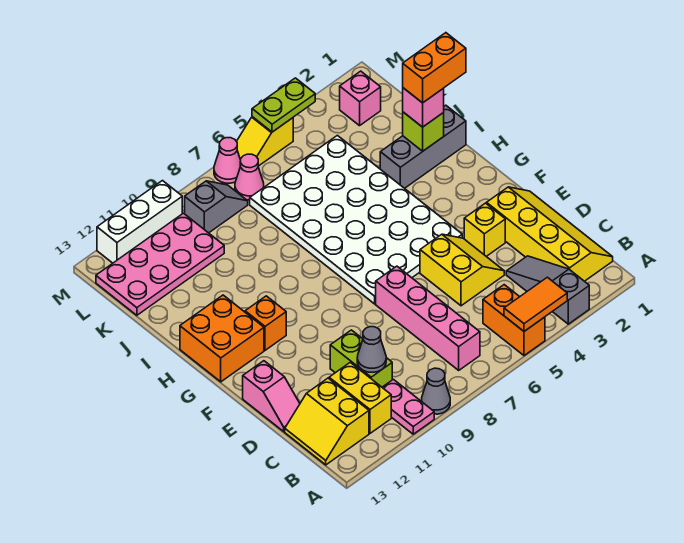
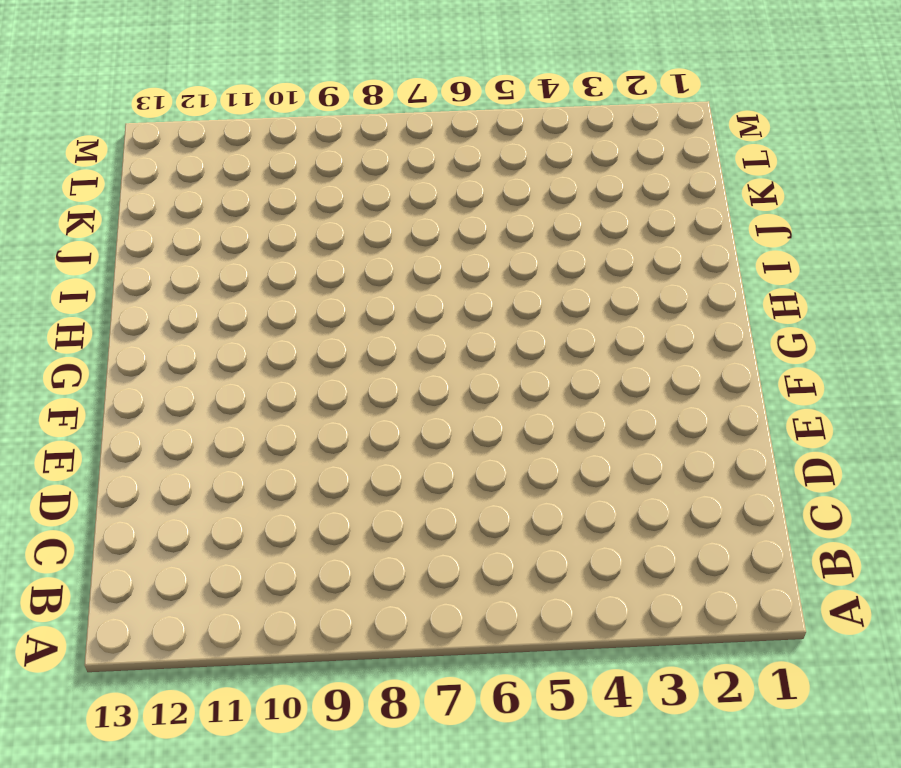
none -> grey slope A3:C3 level 1 top A
none -> orange brick A5:B5 level 1
none -> grey cone A9 level 1

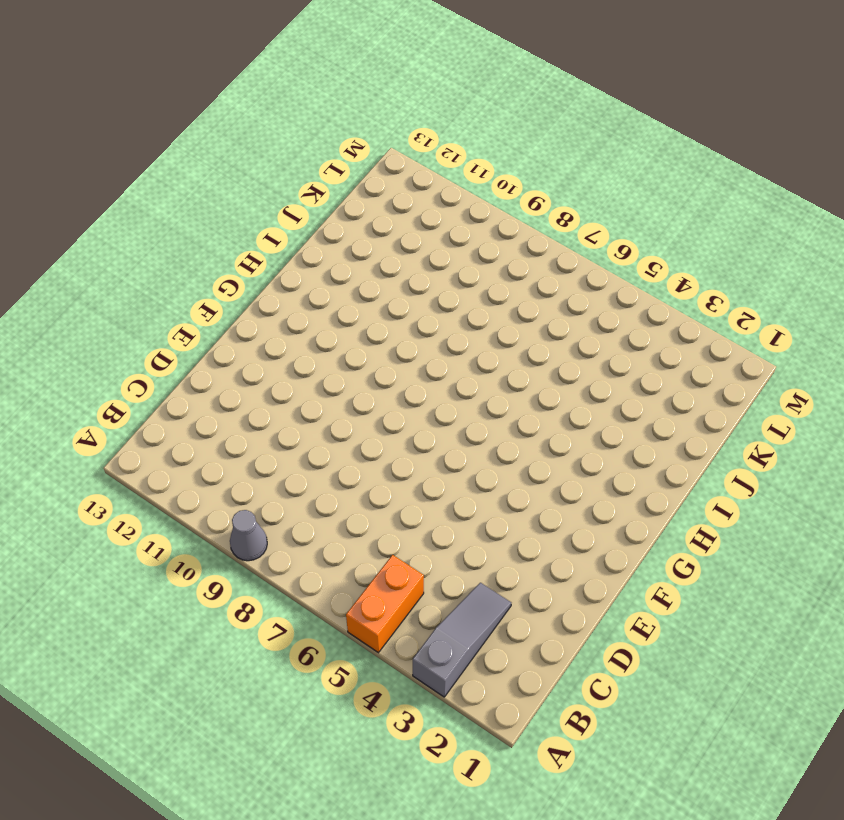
none -> pink plate A10:B10 level 1
none -> yellow slope B1:E2 level 1 top 2
none -> pink brick B7:E7 level 1

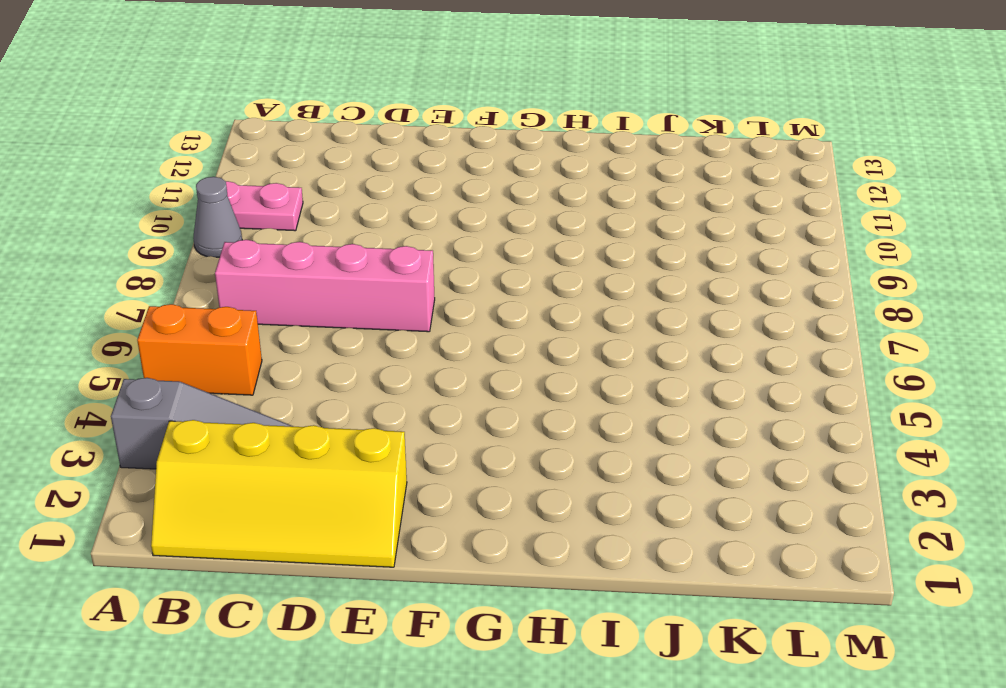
none -> yellow brick B11:C11 level 1
none -> yellow slope B12:C13 level 1 top 12
none -> lime brick C10:D10 level 1

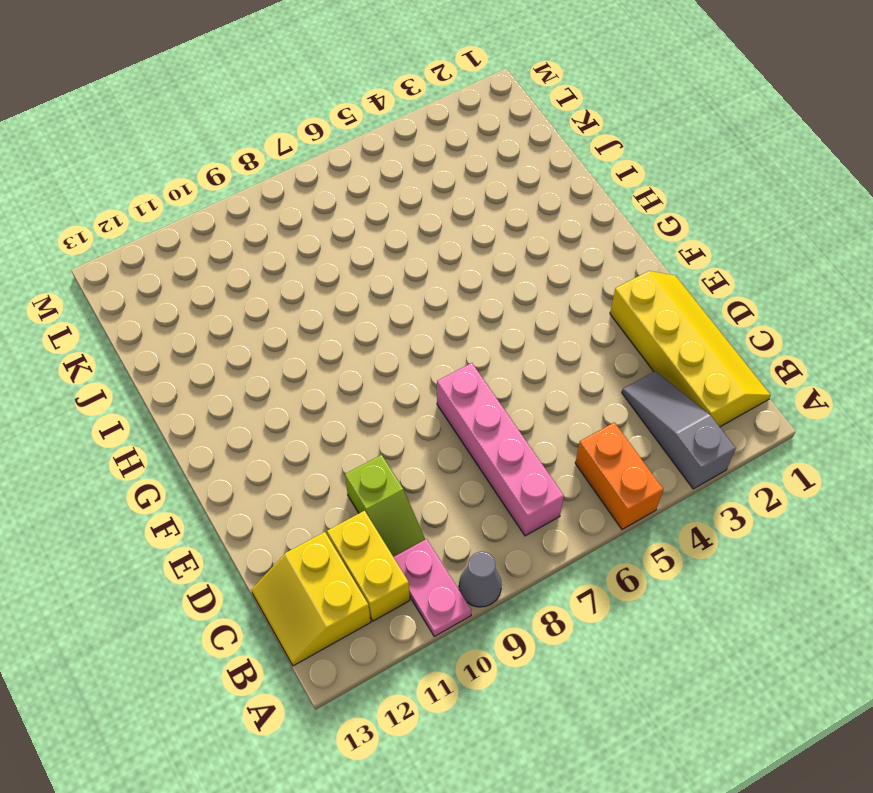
lime slope C10:D10 level 1 top D -> lime brick C10:D10 level 1
none -> yellow slope D4:E5 level 1 top 5
none -> pink slope D13:E13 level 1 top E
none -> yellow brick E3 level 1

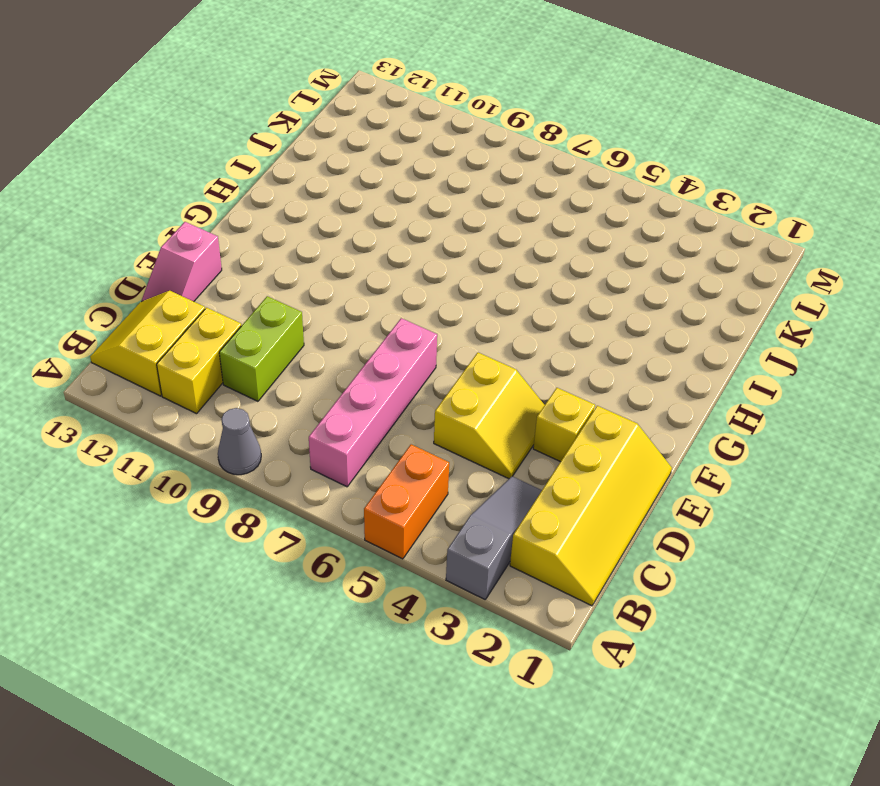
none -> pink plate A10:B10 level 1
none -> white plate F4:K7 level 1
none -> orange brick G11 level 1

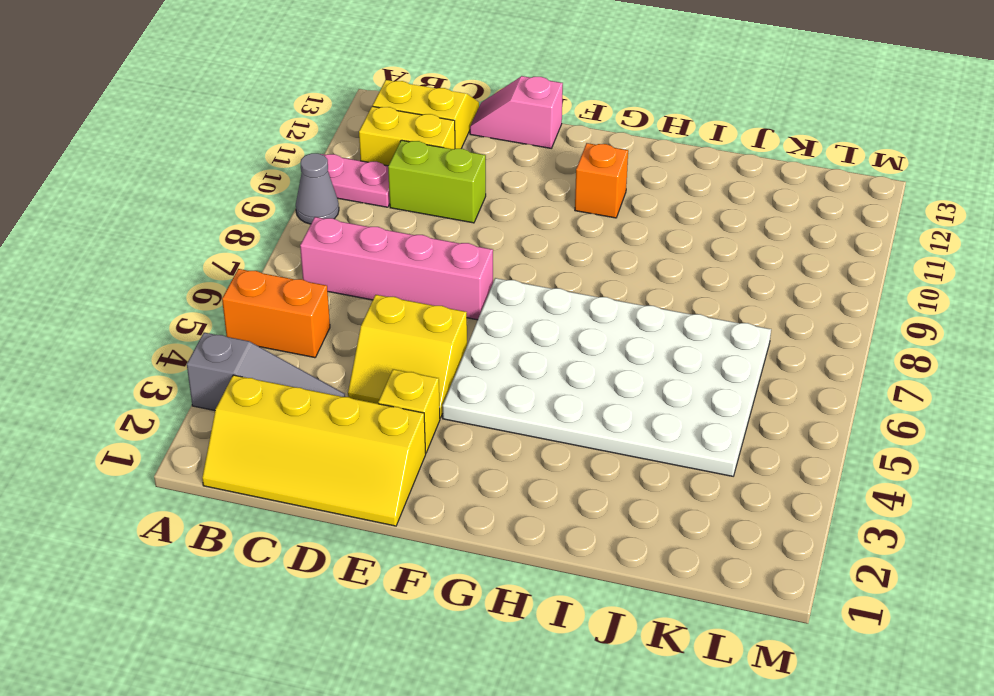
none -> orange brick G12:H13 level 1
none -> grey brick I1:I3 level 1
none -> pink plate K10:L13 level 1

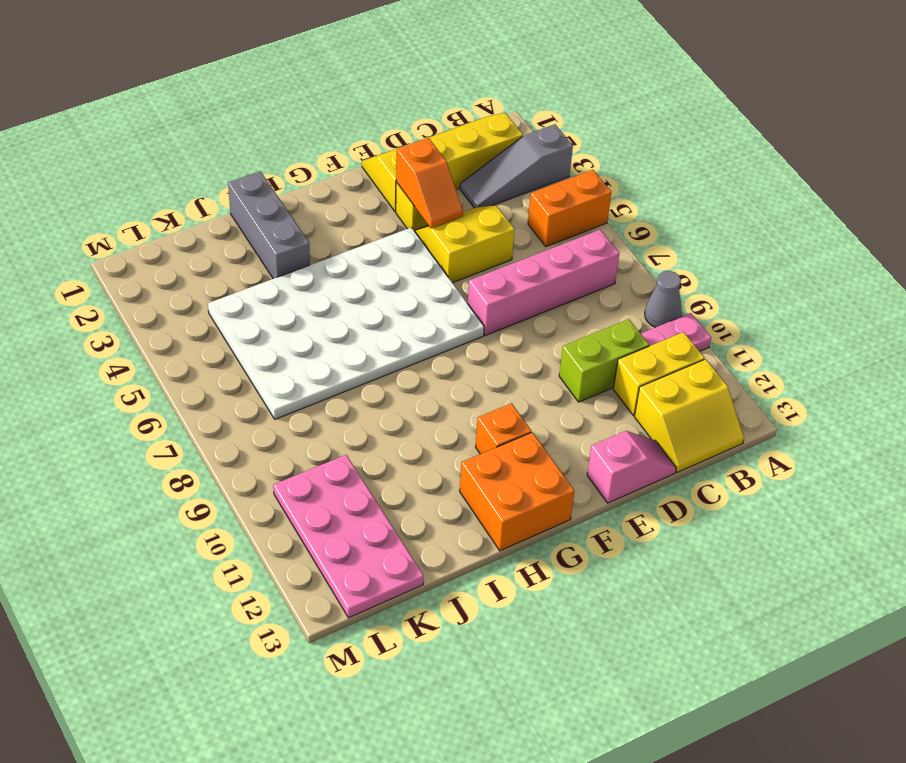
orange slope E3:E4 level 2 top 3 -> none
none -> pink brick L2 level 1
none -> pink cone L7 level 1
none -> grey slope L8:L9 level 1 top 9

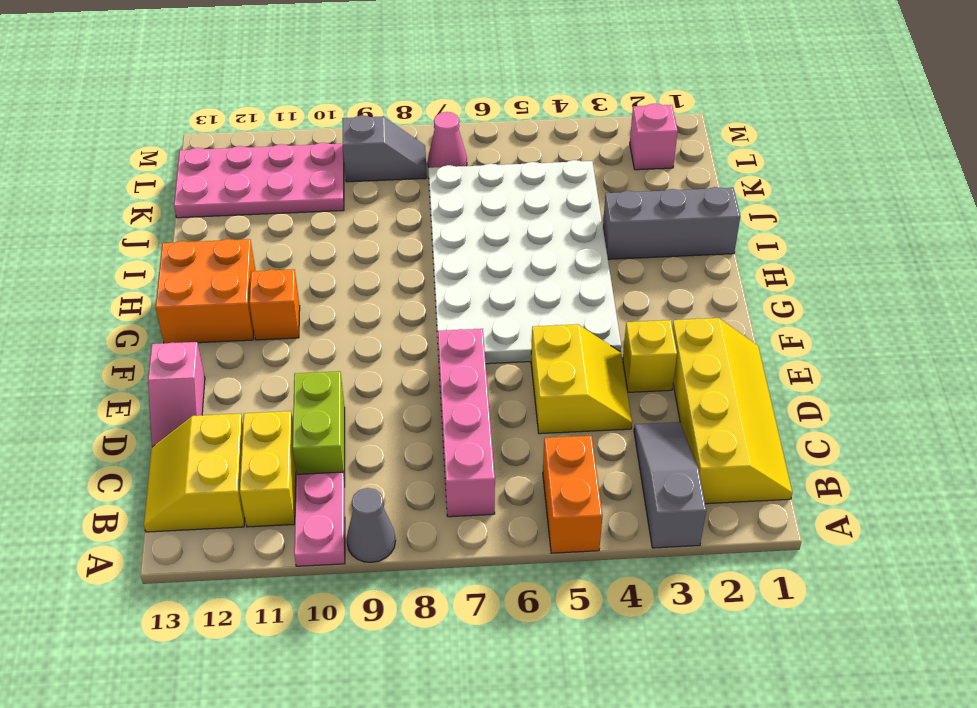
none -> yellow slope M5:M6 level 1 top 5
none -> pink cone M7 level 1
none -> white brick M10:M12 level 1

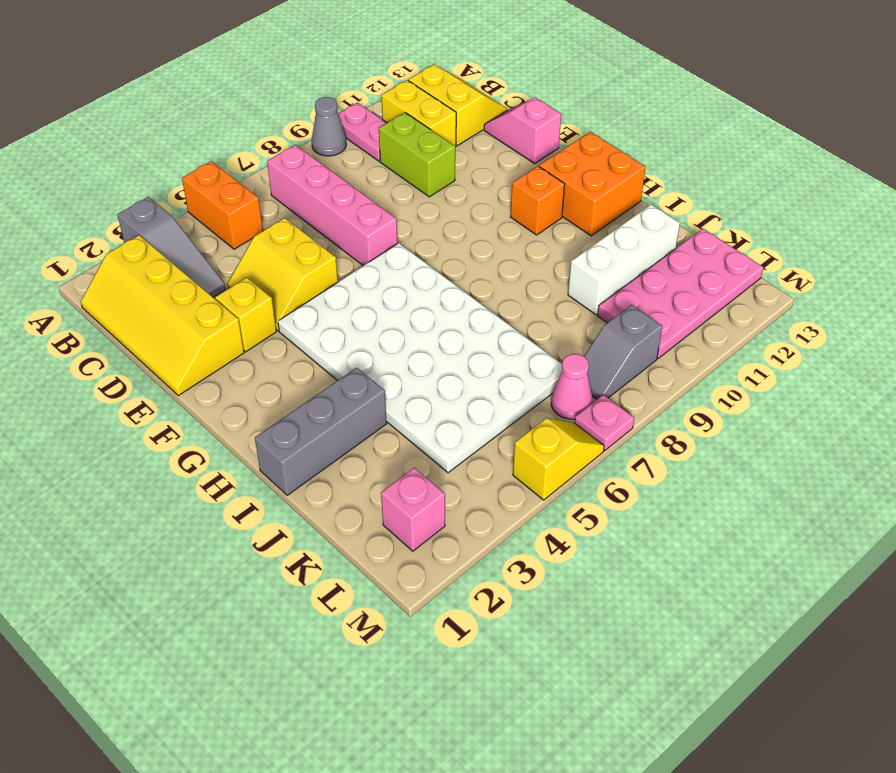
white brick J10:J12 level 1 -> white brick M10:M12 level 1
pink plate M7 level 1 -> pink cone M7 level 1
none -> orange tile A4:A5 level 2
none -> grey cone C10 level 2
none -> lime brick I2 level 2

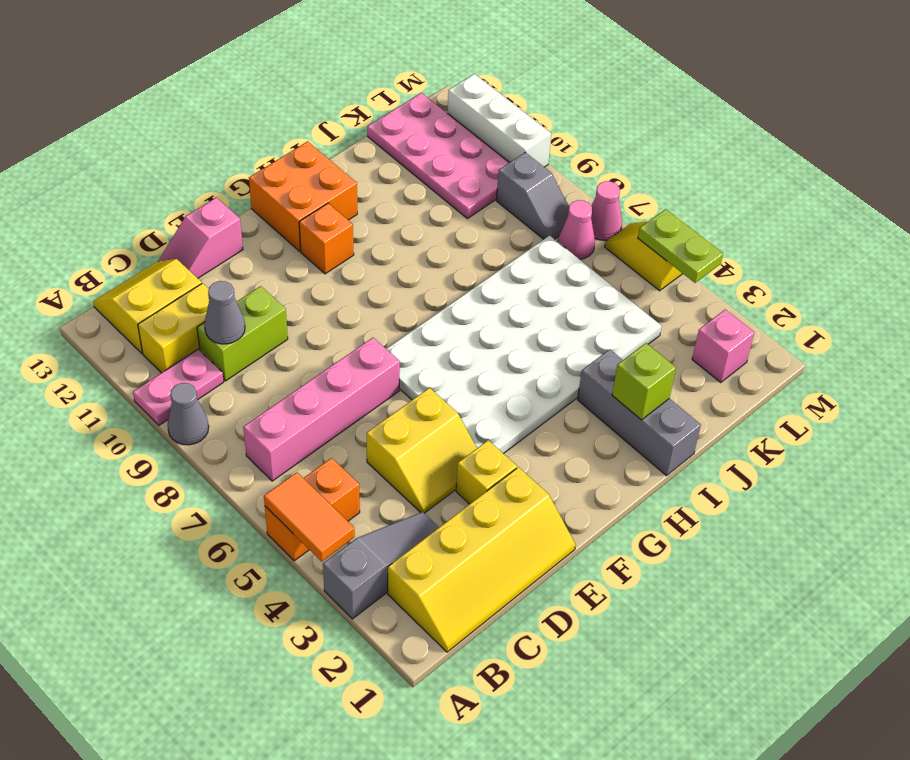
none -> pink brick I2 level 3
none -> orange brick I1:I2 level 4

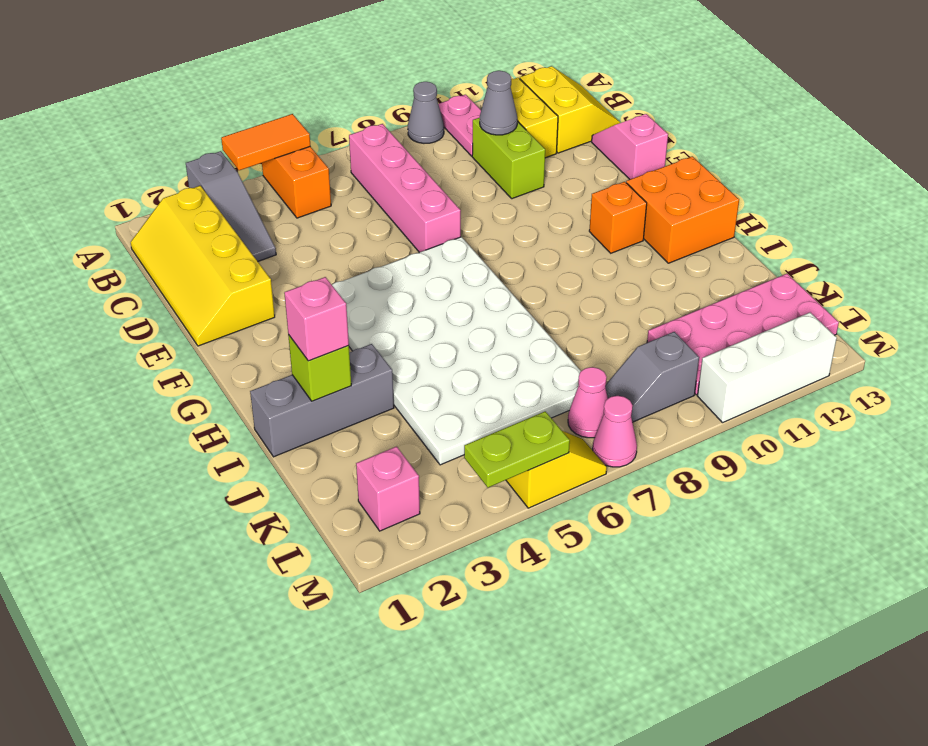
none -> yellow slope D4:E5 level 1 top 5
none -> yellow brick E3 level 1
none -> orange brick I1:I2 level 4

